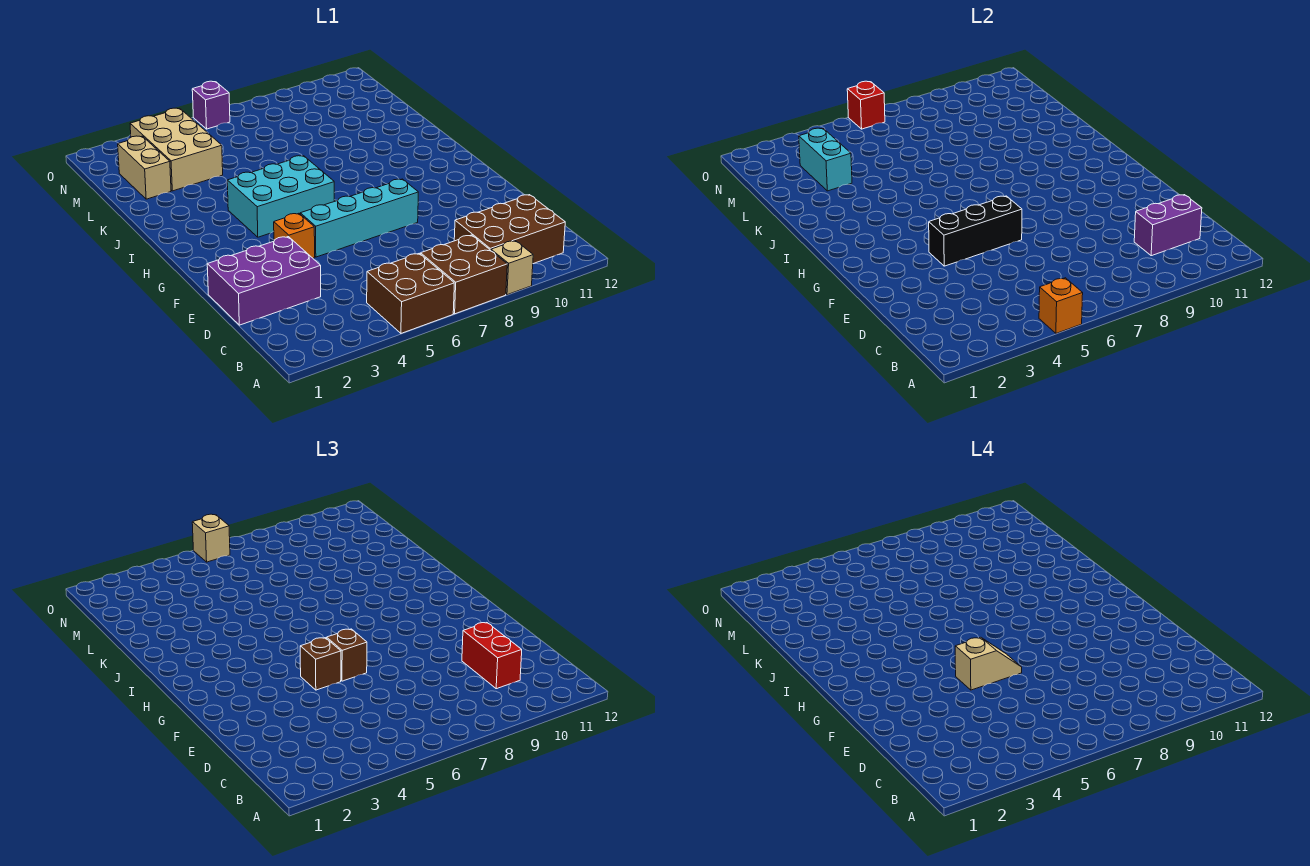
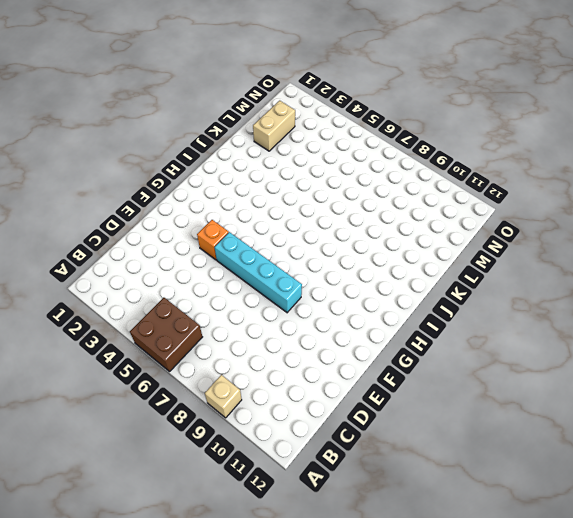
none -> brown brick A7:B8 level 1
none -> brown brick B9:C11 level 1
none -> purple brick D1:E3 level 1

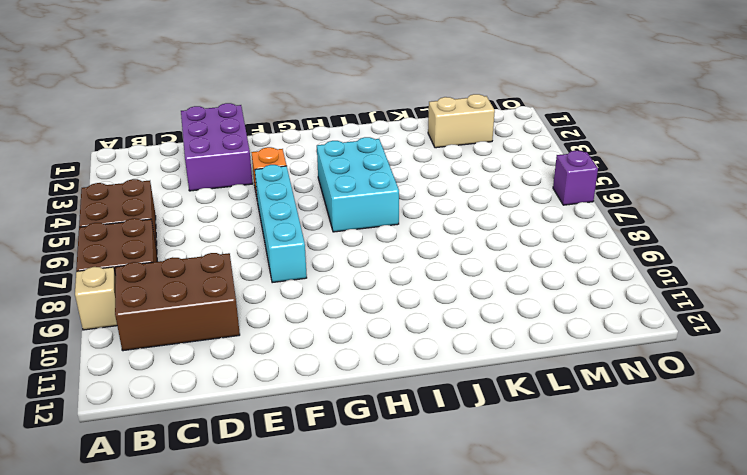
brown brick B9:D10 level 1 -> brown brick B9:C11 level 1
none -> tan brick L3:N4 level 1
none -> orange brick A5 level 2
none -> purple brick C10:C11 level 2

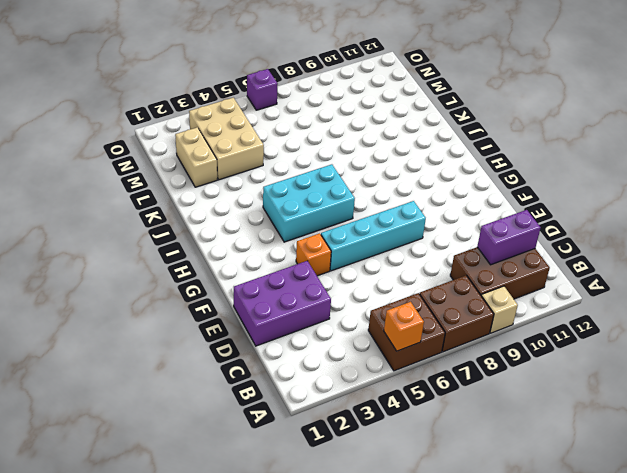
none -> black brick F4:F6 level 2
none -> cyan brick L3:M3 level 2
none -> red brick O6 level 2

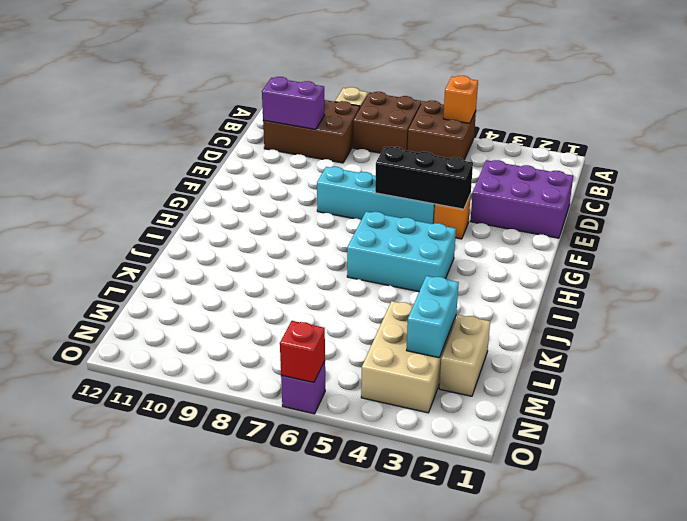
none -> red brick C10:D10 level 3
none -> brown brick F5 level 3
none -> brown brick F6 level 3

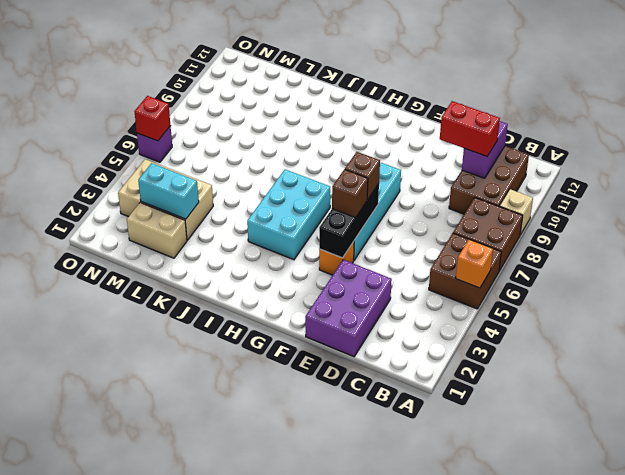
none -> tan brick O6 level 3
none -> tan slope F5:F6 level 4 top 5

